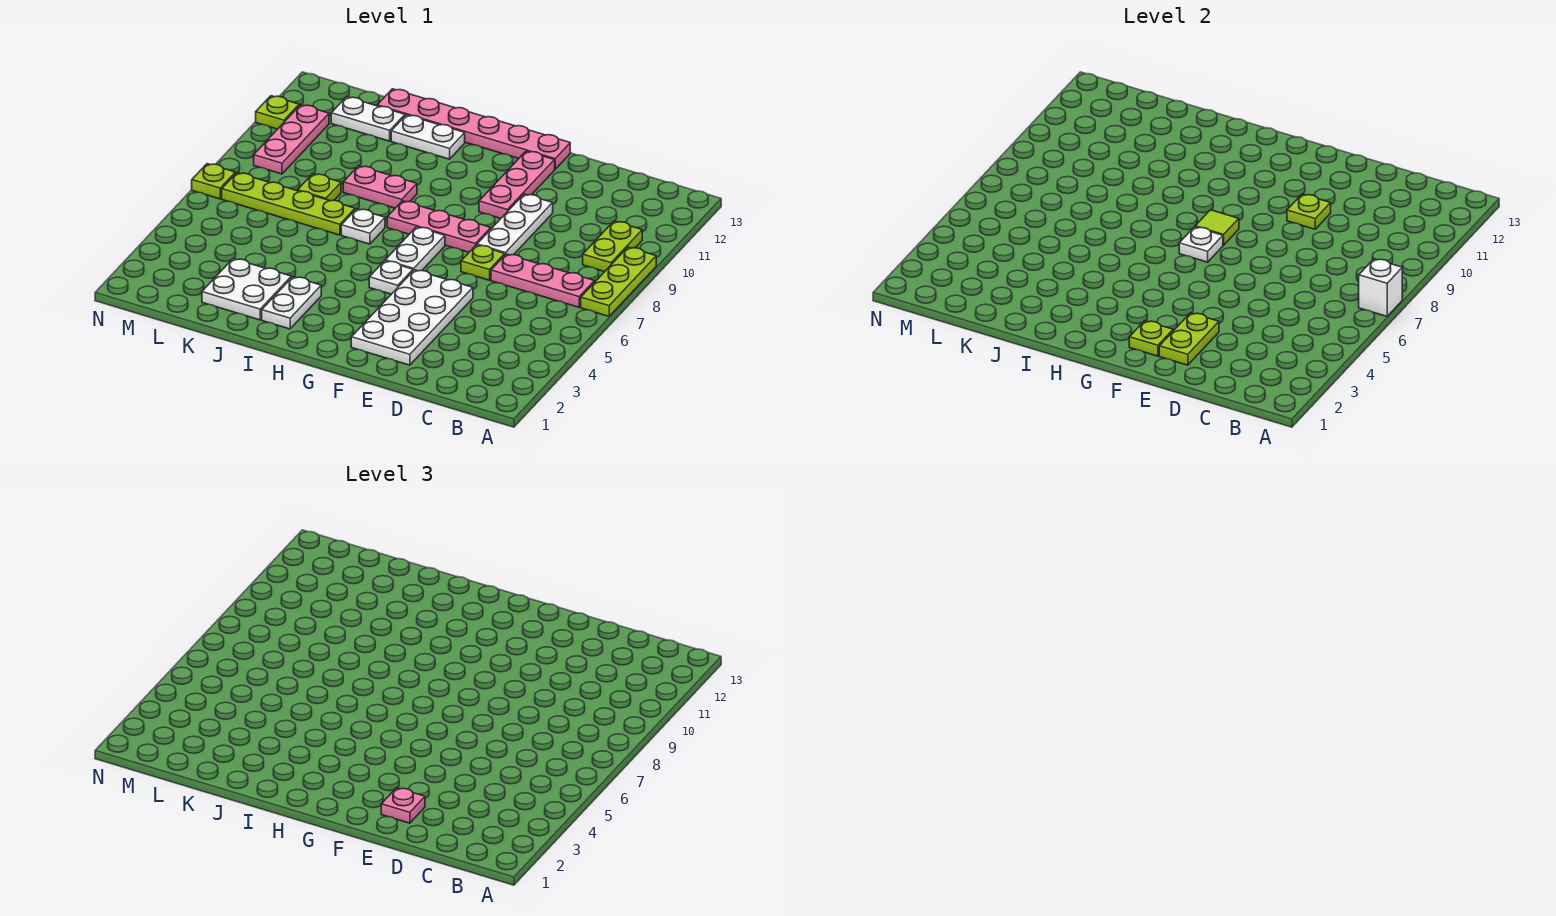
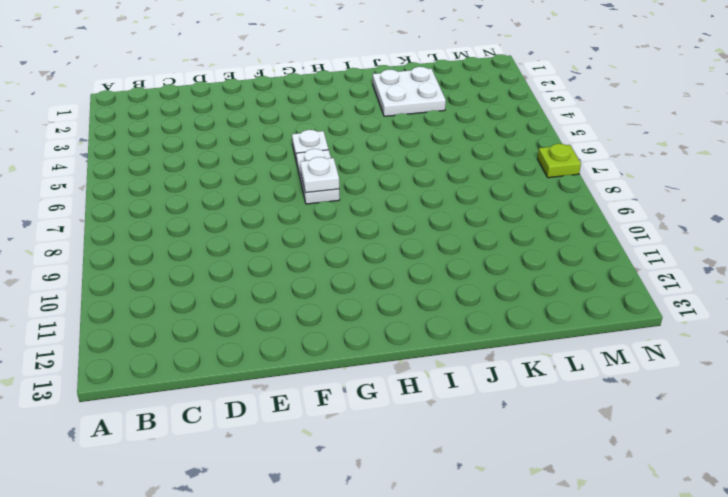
none -> lime plate A7:A9 level 1
none -> pink plate B7:D7 level 1
none -> lime plate B9:B10 level 1

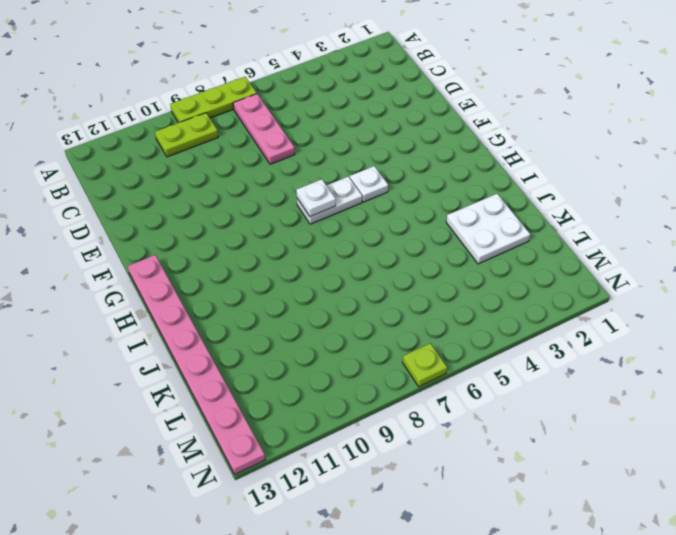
pink plate G13:N13 level 1 -> pink plate F13:K13 level 1
none -> white plate E2:F5 level 1
none -> lime plate E7 level 1
none -> white plate E8:E10 level 1

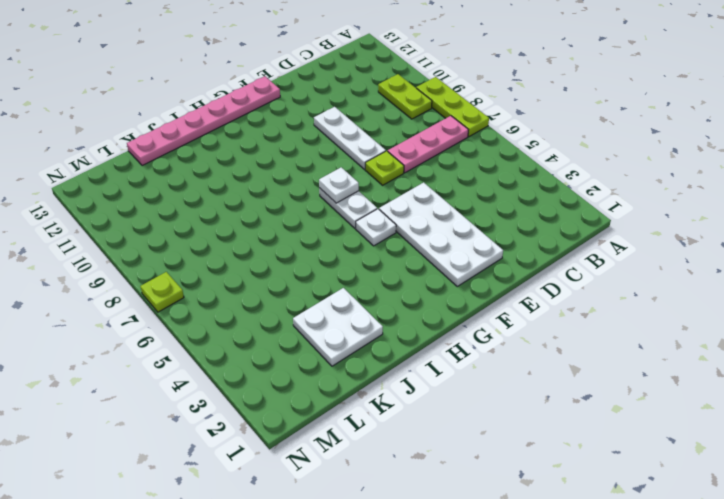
none -> pink plate F8:H8 level 1
none -> pink plate F10:F12 level 1
none -> white plate I2:I3 level 1

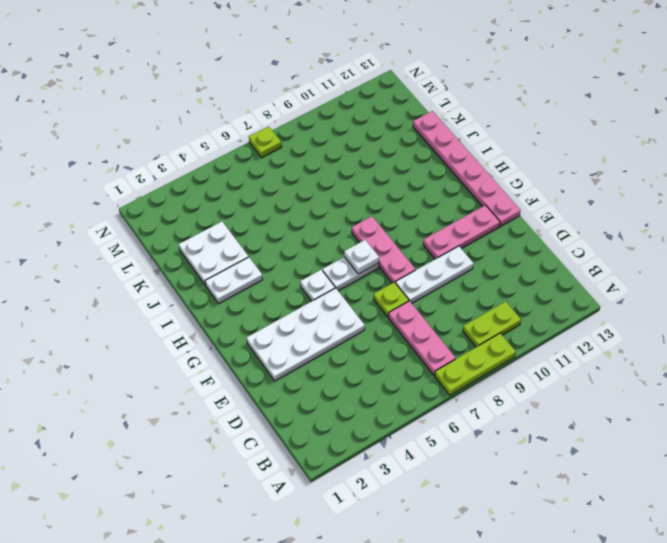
none -> white plate I7 level 1
none -> pink plate I9:J9 level 1
none -> white plate I12:J12 level 1

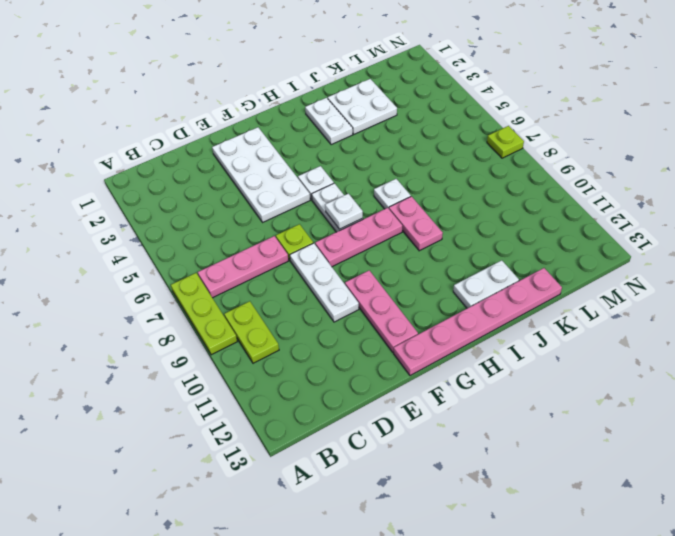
pink plate I8:I9 level 1 -> pink plate I9:J9 level 1
none -> lime plate J7:M7 level 1
none -> lime plate K8 level 1
none -> white plate K12:L12 level 1

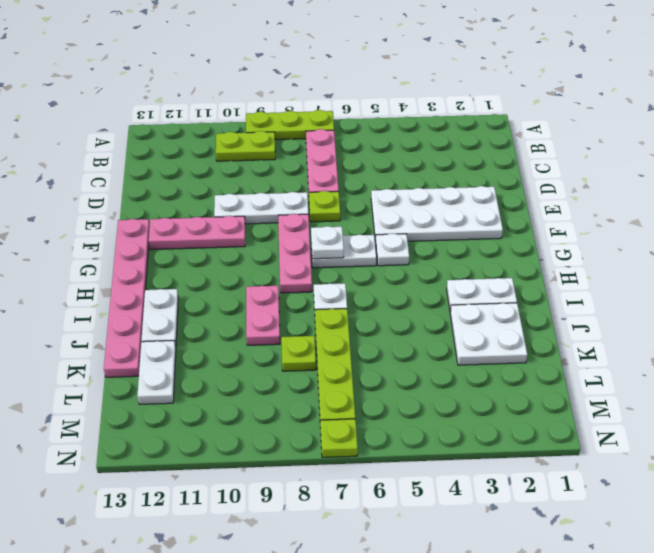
none -> pink plate M9:M11 level 1
none -> lime plate N11 level 1
none -> white brick A7 level 2

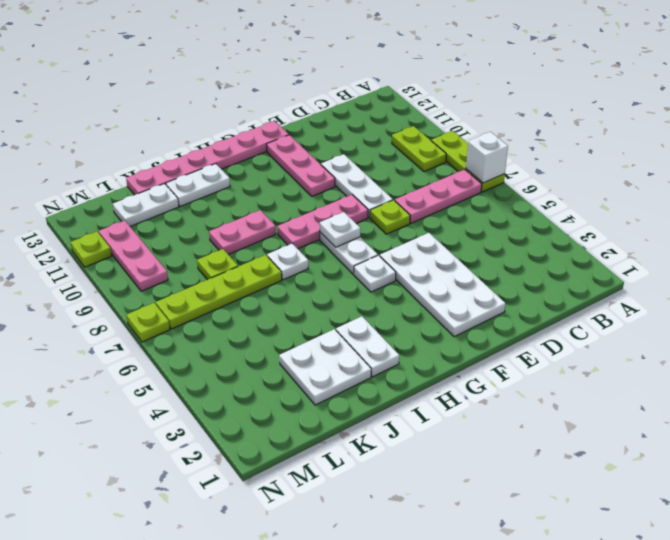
none -> lime plate E2:E3 level 2
none -> lime plate E10 level 2
none -> lime plate F2 level 2

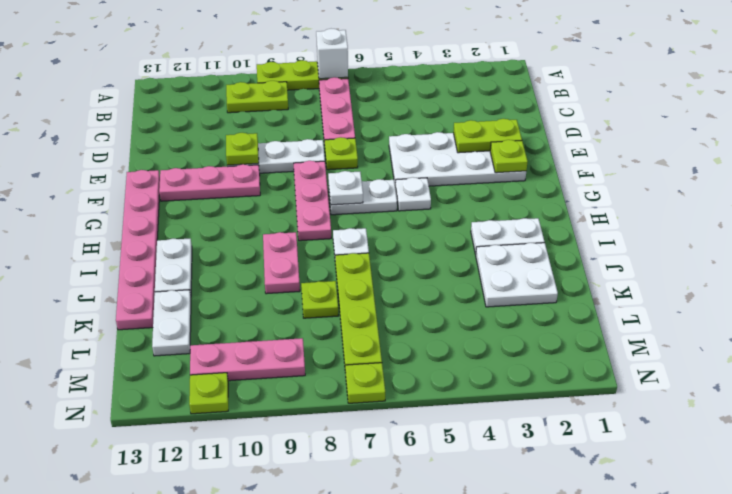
none -> lime tile G8 level 2
none -> pink plate E2 level 3

